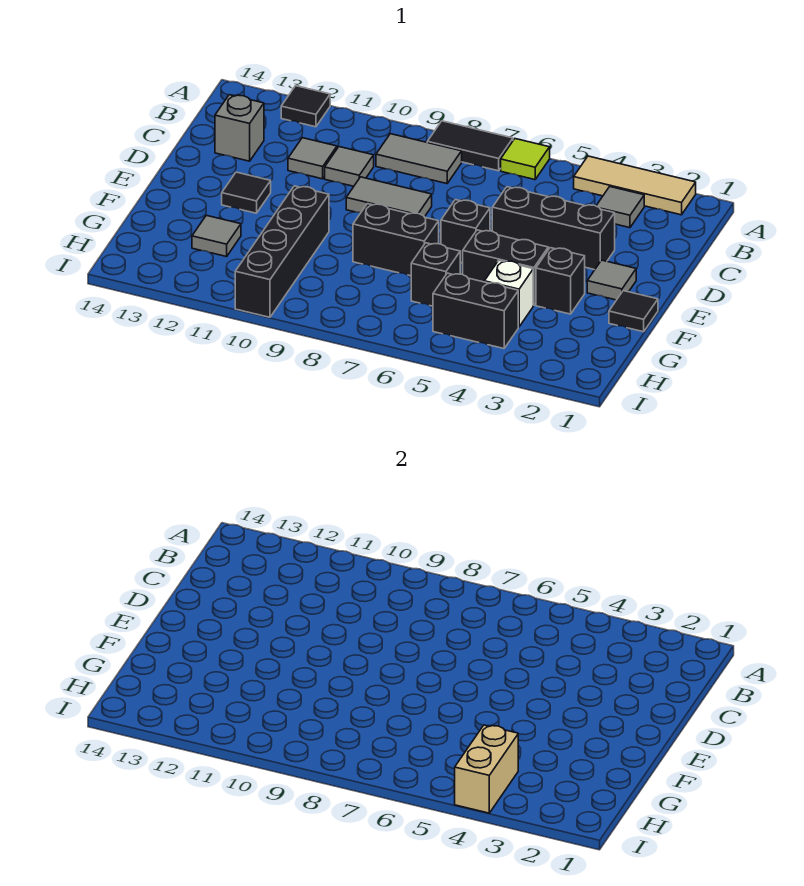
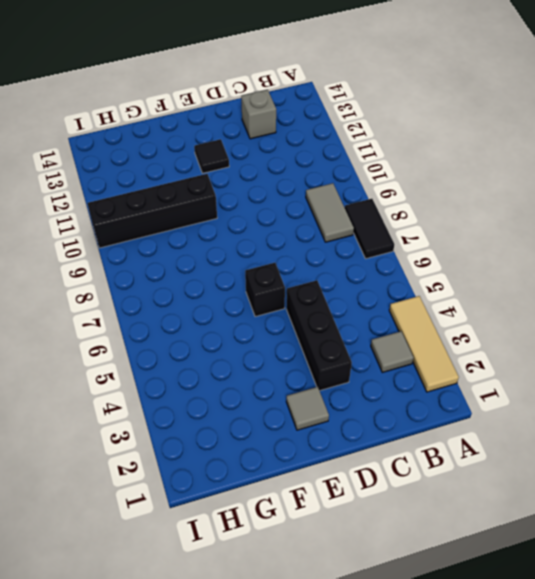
none -> lime tile A6 level 1
none -> black tile A12 level 1
none -> grey tile C10 level 1

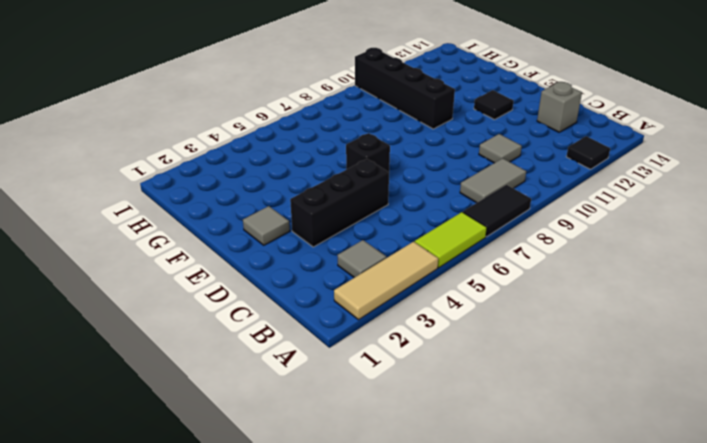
lime tile A5:A6 level 1 -> lime tile A6 level 1
none -> grey tile C11 level 1
none -> grey tile D8:D9 level 1
none -> black tile F1 level 1

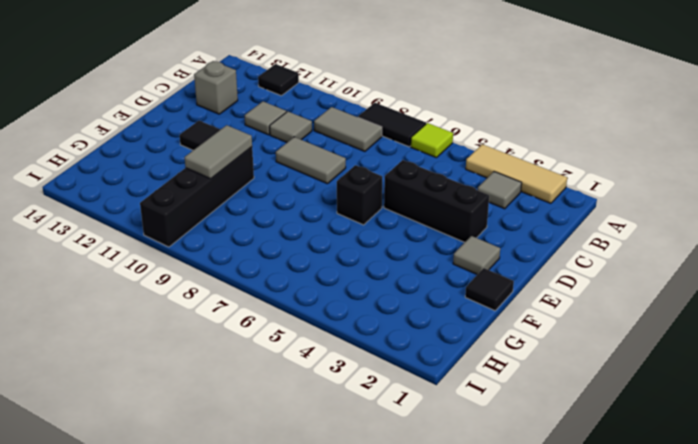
grey tile F10:G10 level 2 -> none
none -> black brick F3 level 1
none -> black brick F4:F5 level 1
none -> black brick F7:F8 level 1

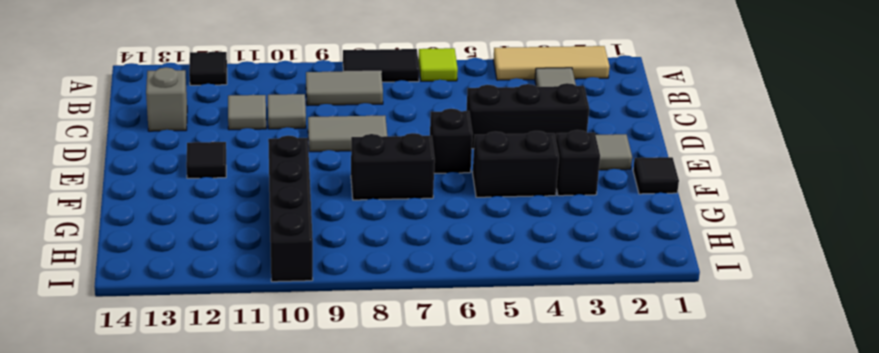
none -> white brick G4 level 1
none -> black brick G6 level 1
none -> grey tile G12 level 1

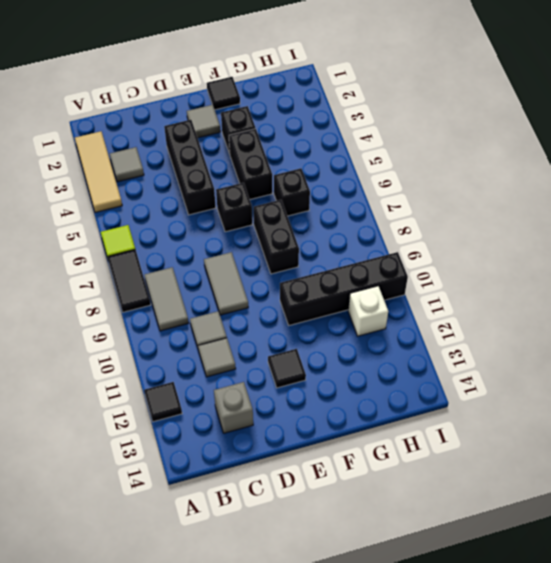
white brick H11 level 1 -> white brick G4 level 1
none -> grey tile G12 level 1
none -> black brick H4:H5 level 1
none -> tan brick H4:I4 level 2

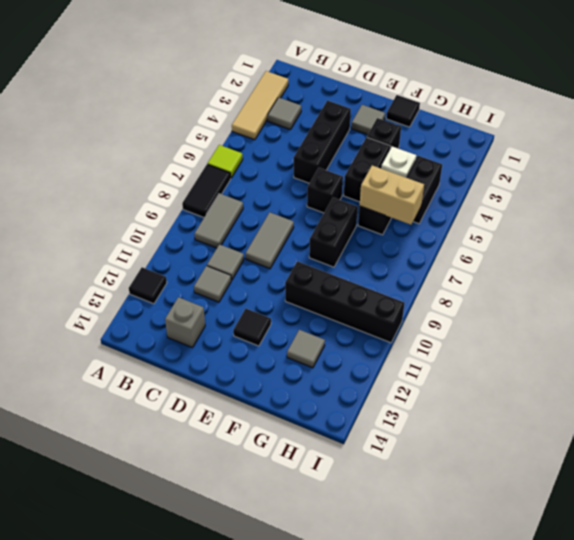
tan brick G6:H6 level 2 -> tan brick H4:I4 level 2

